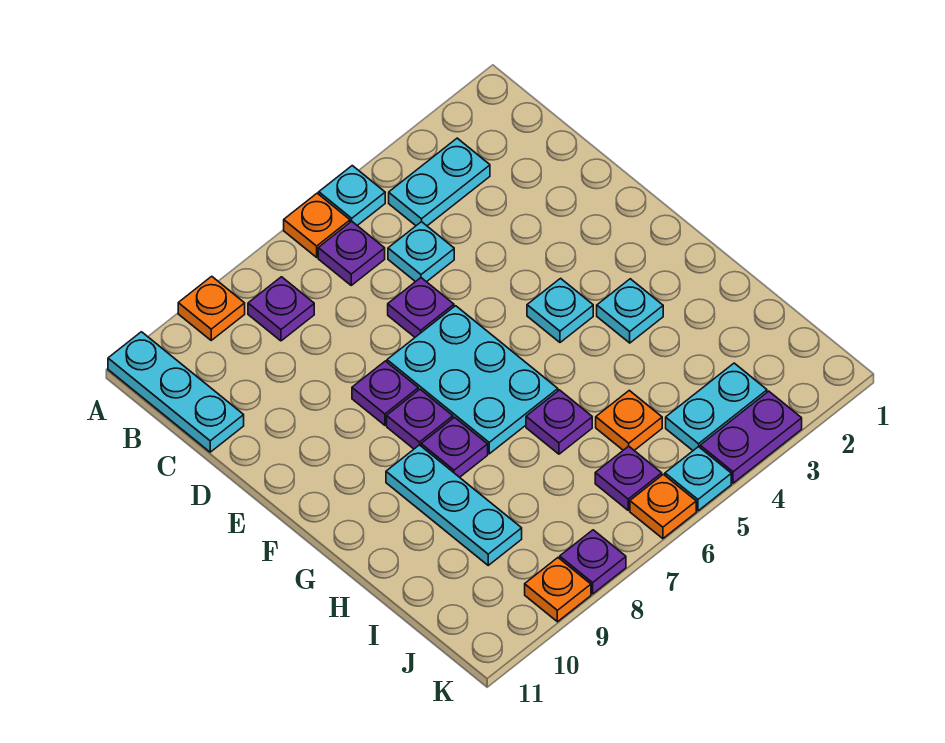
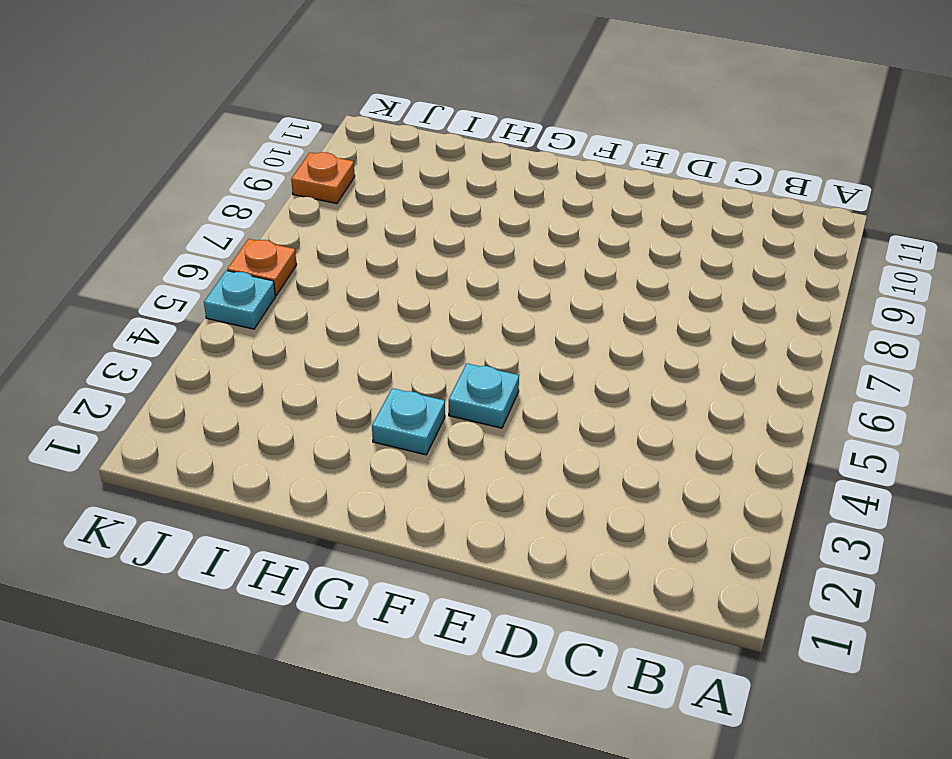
none -> cyan plate A5 level 1
none -> orange plate A6 level 1
none -> orange plate A9 level 1

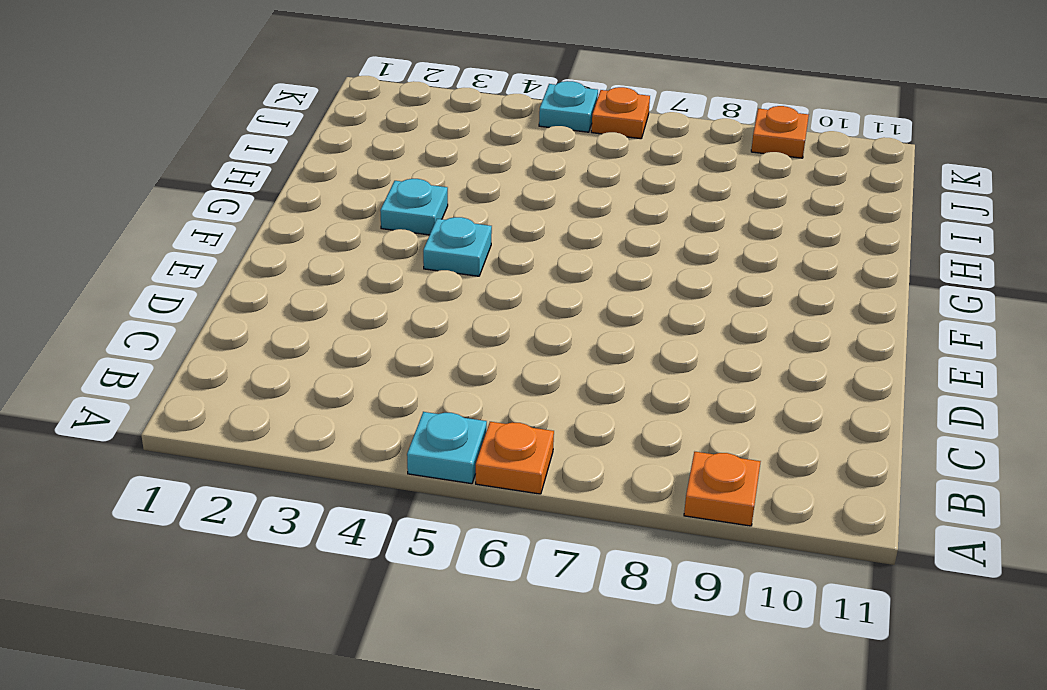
none -> cyan plate A11:C11 level 1
none -> cyan plate B3:B4 level 1
none -> purple plate B6 level 1

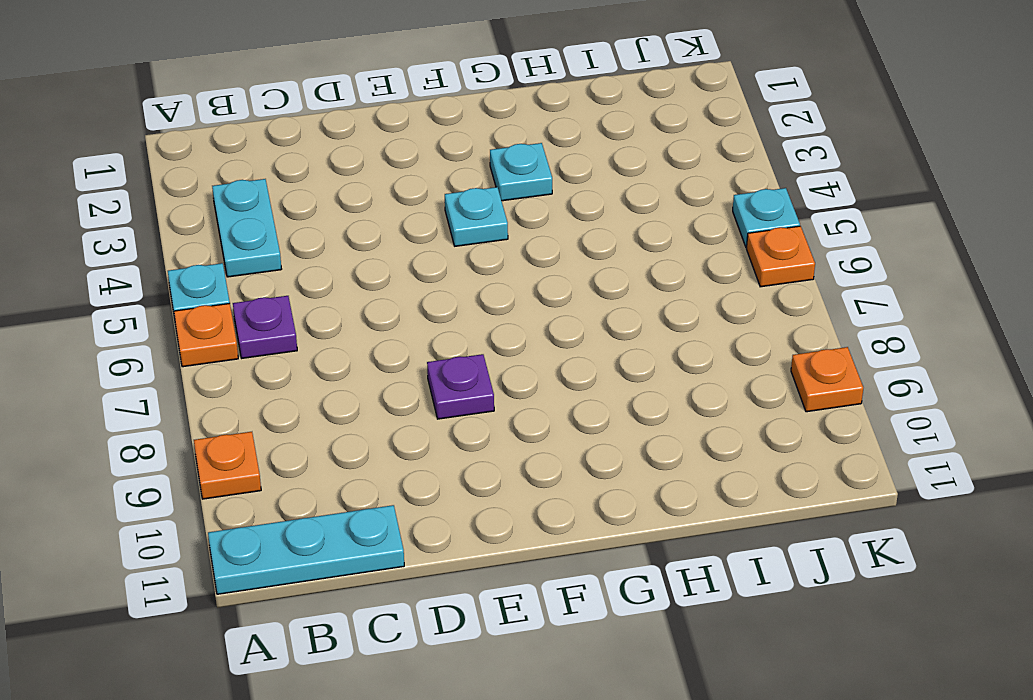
none -> purple plate B8 level 1
none -> cyan plate C5 level 1
none -> purple plate D6 level 1

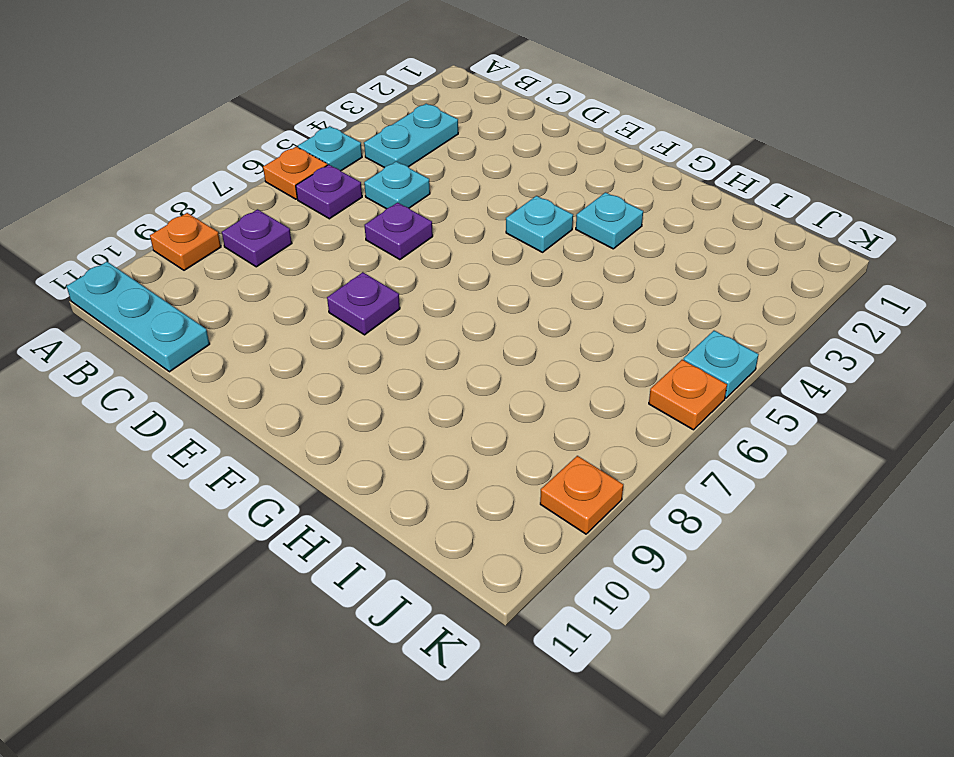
none -> cyan plate E6:G7 level 1
none -> purple plate F8 level 1
none -> purple plate G8 level 1

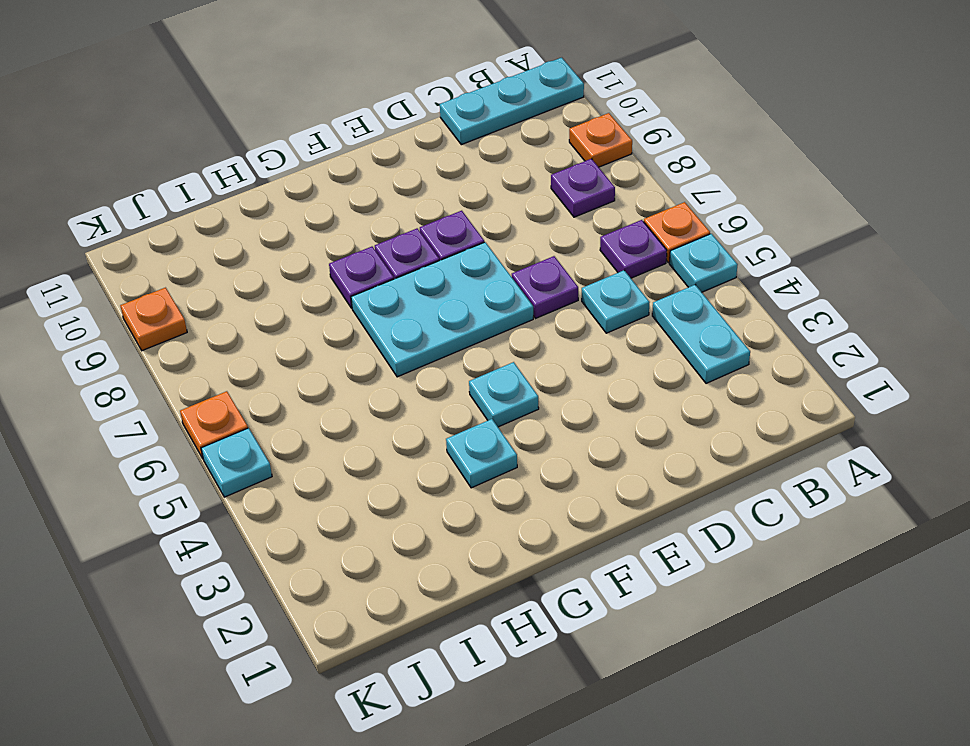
none -> cyan plate G9:I9 level 1
none -> purple plate H6 level 1
none -> orange plate I5 level 1

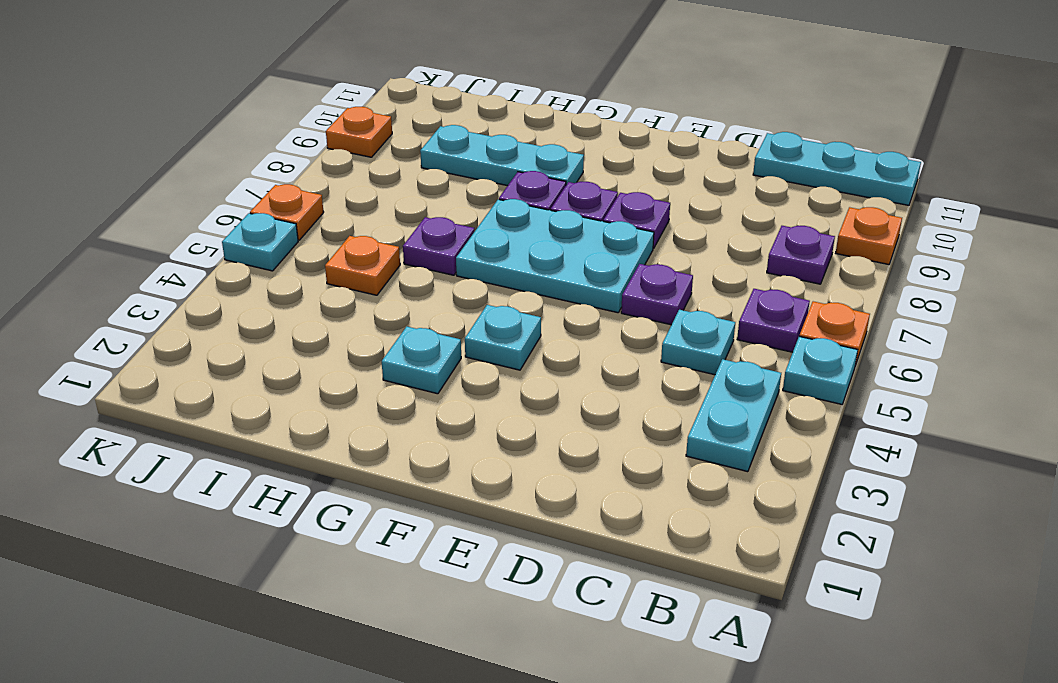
none -> cyan plate J3:J4 level 1
none -> purple plate J6 level 1
none -> purple plate K3:K4 level 1

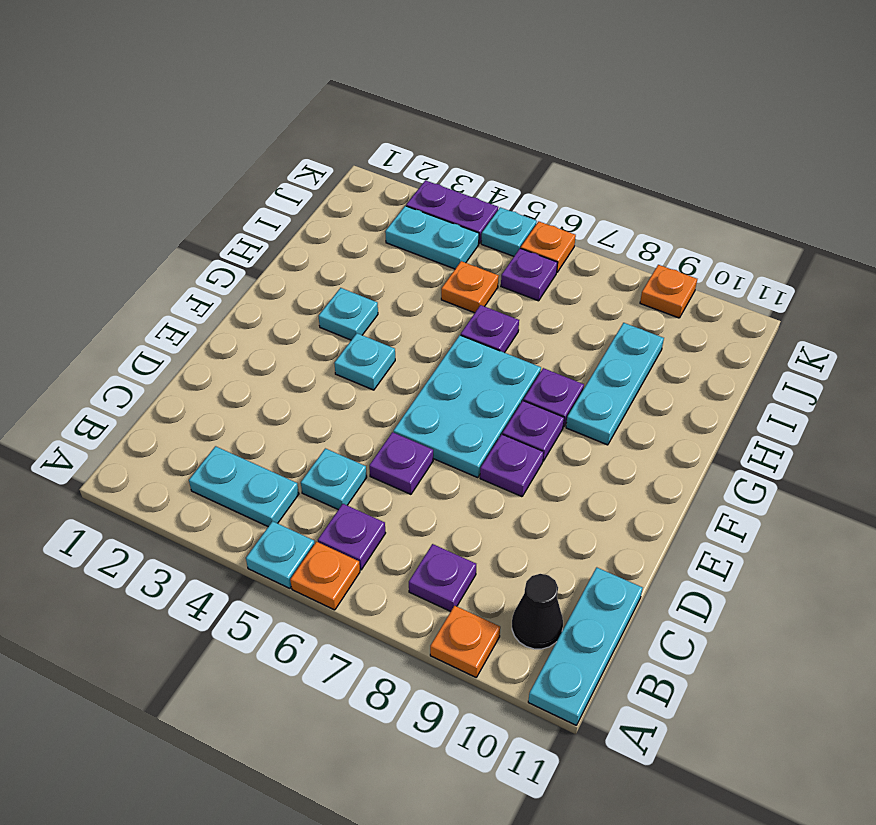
black cone B10 level 1 -> none
none -> purple plate K8 level 1

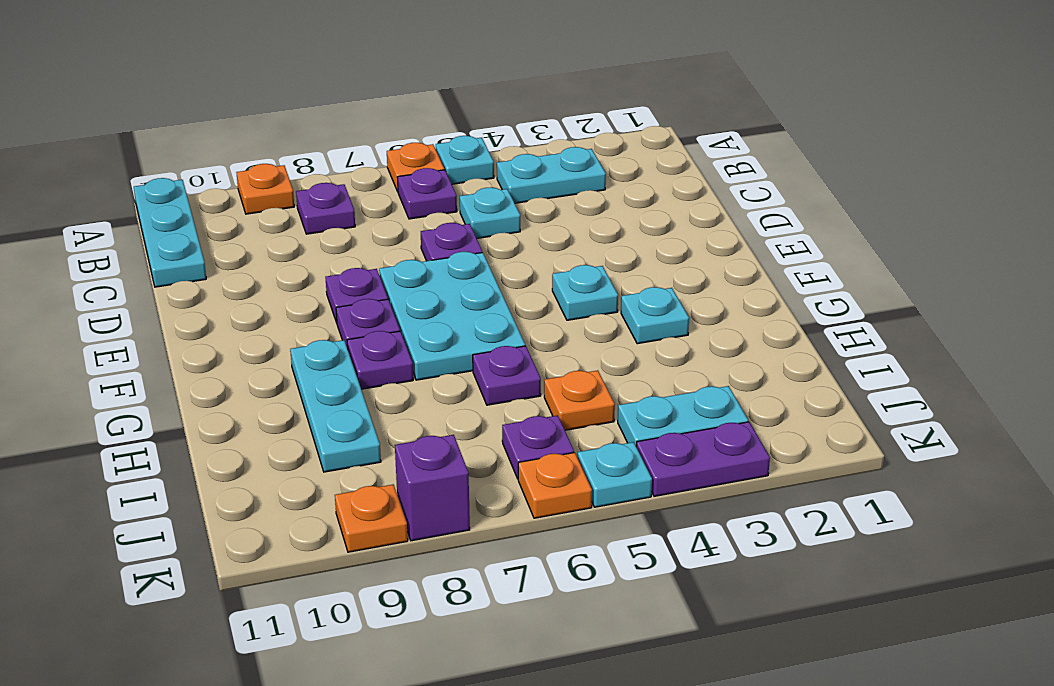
purple brick K8 level 1 -> purple plate K8 level 1

